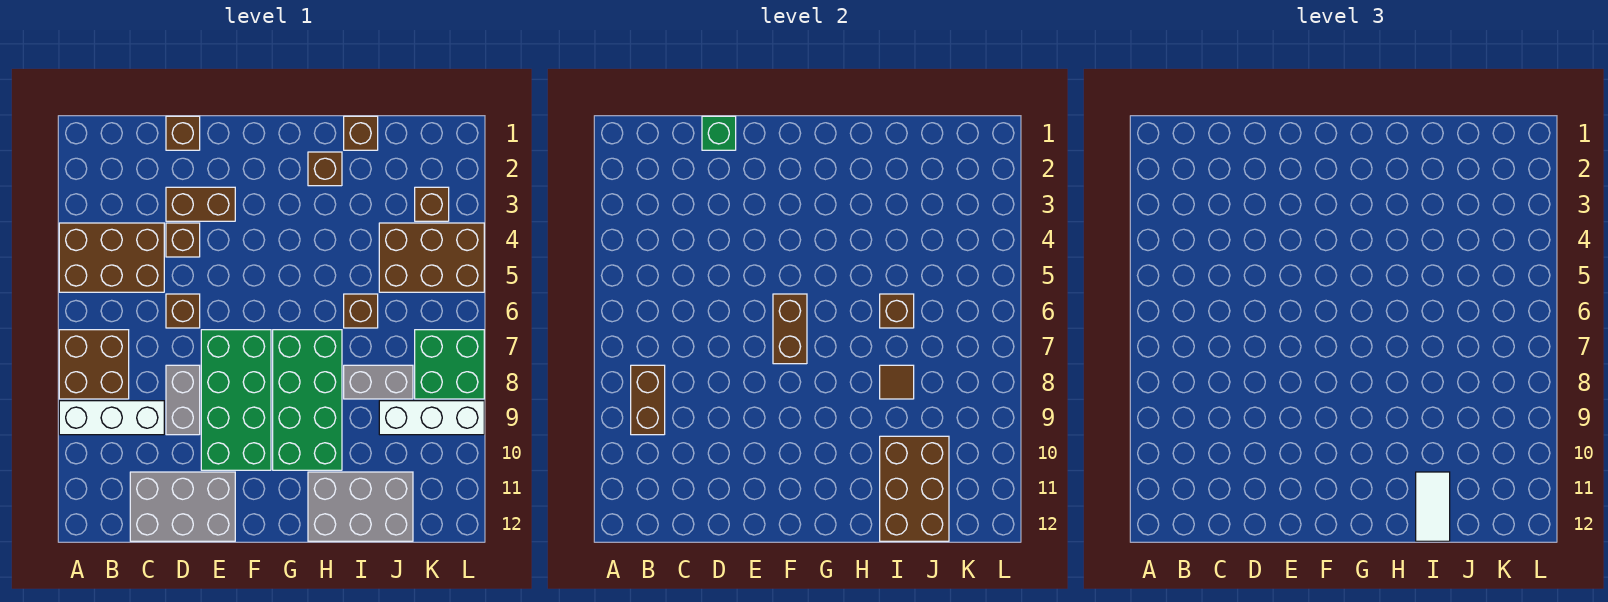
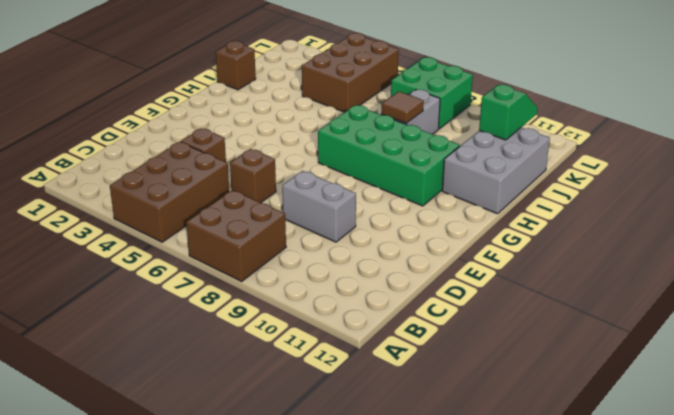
green slope J11:K11 level 2 top J -> brown brick I10:J12 level 2
none -> white brick A9:C9 level 1
none -> grey brick C11:E12 level 1
none -> brown brick D1 level 1

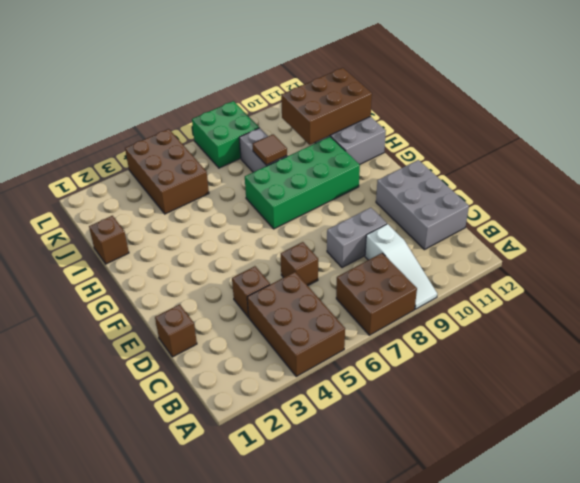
white slope A9:C9 level 1 top C -> white brick A9:C9 level 1
none -> brown brick D3:E3 level 1
none -> green brick E7:F10 level 1
none -> brown brick H2 level 1

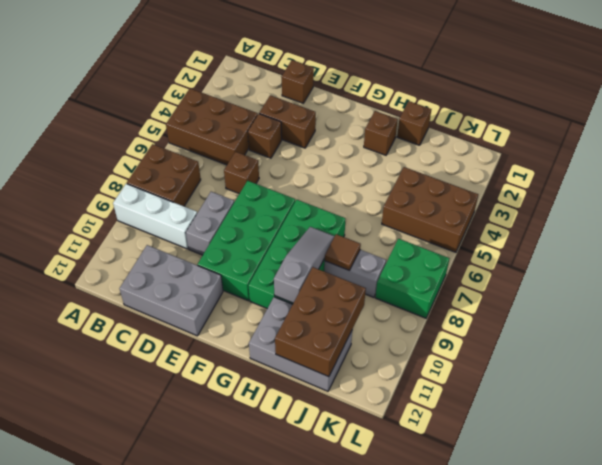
grey slope H8:H10 level 2 top 10 -> none
none -> brown brick I6 level 1
none -> white brick J9:L9 level 1
none -> brown brick K3 level 1

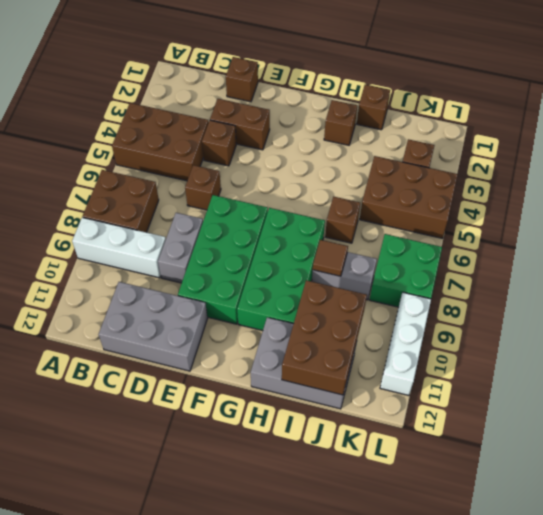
white brick L9:L11 level 1 -> white brick J9:L9 level 1
none -> brown brick B8:B9 level 2
none -> green brick D1 level 2
none -> brown brick F6:F7 level 2

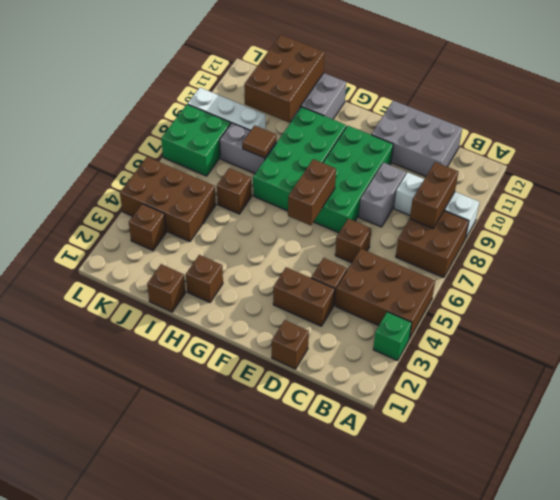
green brick A3 level 1 -> green brick D1 level 2
none -> brown brick I6 level 2
none -> white tile I11:I12 level 3

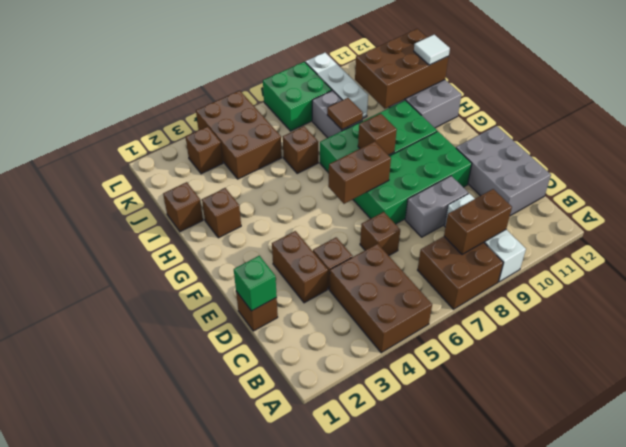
brown brick G8 level 2 -> brown brick I6 level 2
white tile I12 level 3 -> white tile I11:I12 level 3

